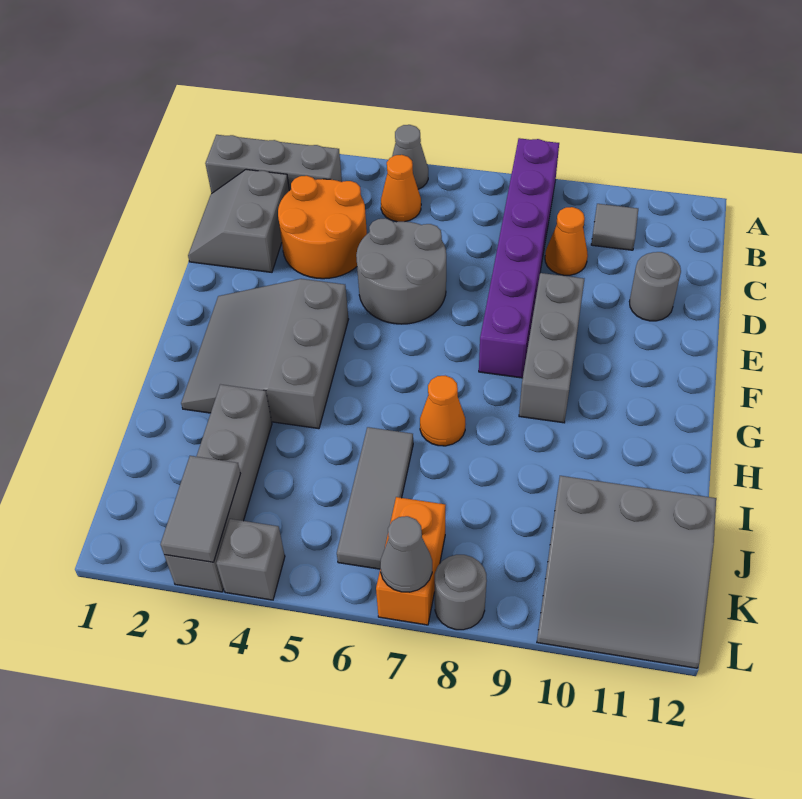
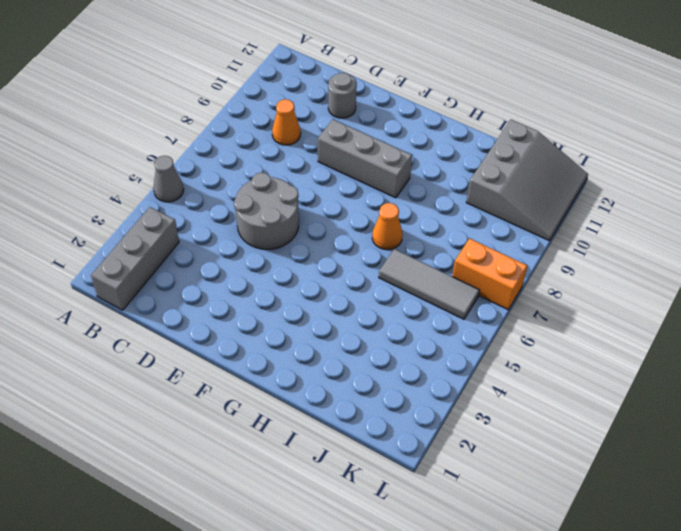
none -> purple brick A8:F8 level 1
none -> orange cone B5 level 1
none -> grey tile B10 level 1

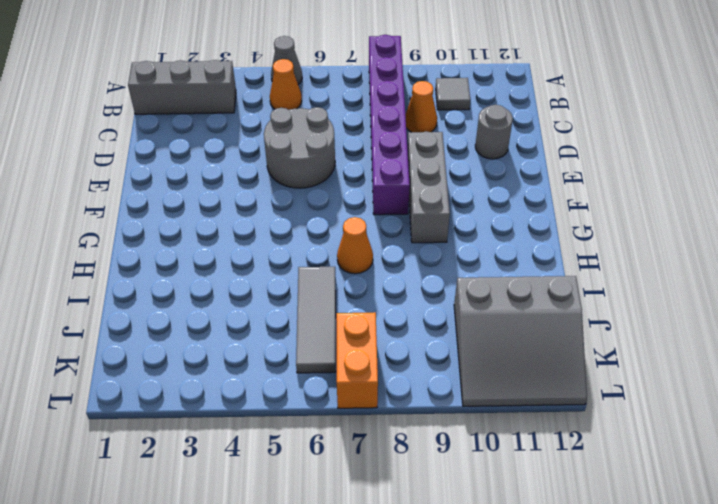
none -> grey slope C1:D2 level 1 top 2
none -> orange round brick C3:D4 level 1
none -> grey slope F2:H4 level 1 top 4

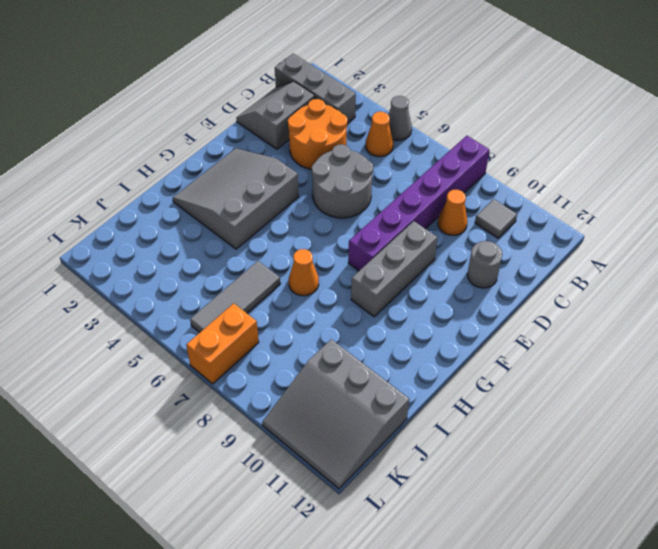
none -> grey brick I3:L3 level 1
none -> grey brick L4 level 1
none -> grey round brick L8 level 1

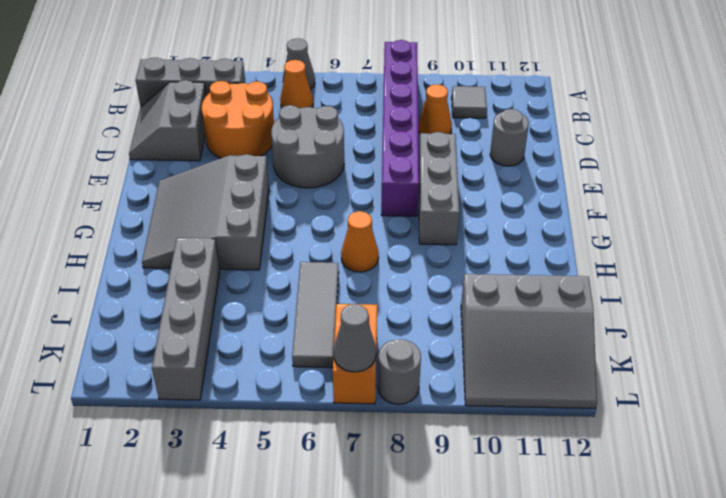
none -> grey brick L4 level 1
none -> grey tile K3:L3 level 2

